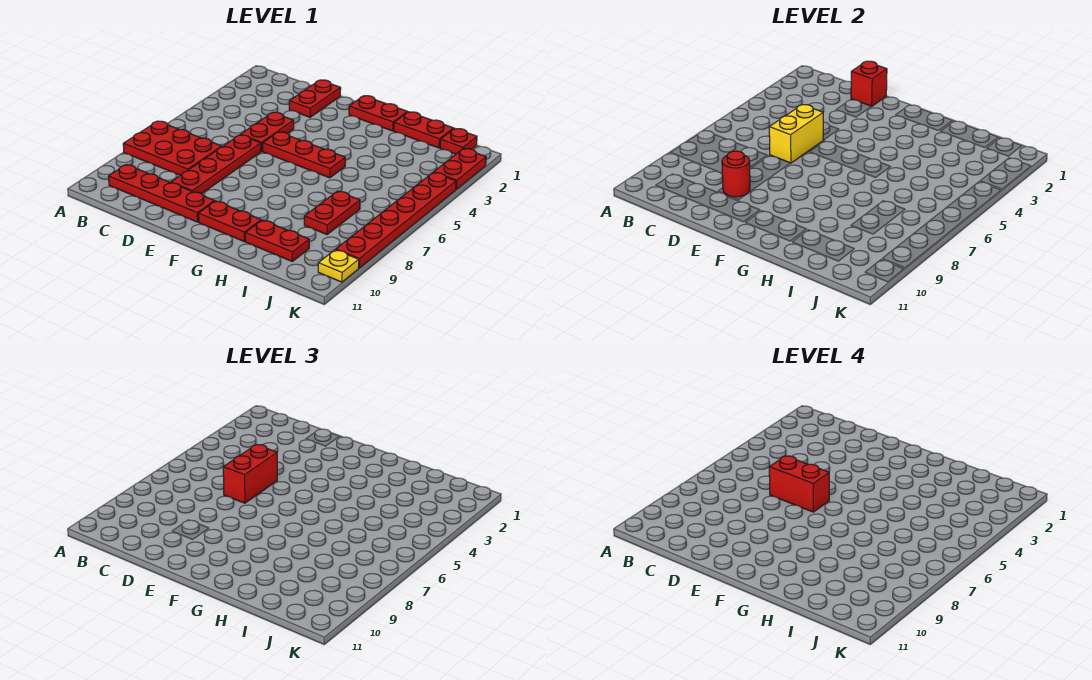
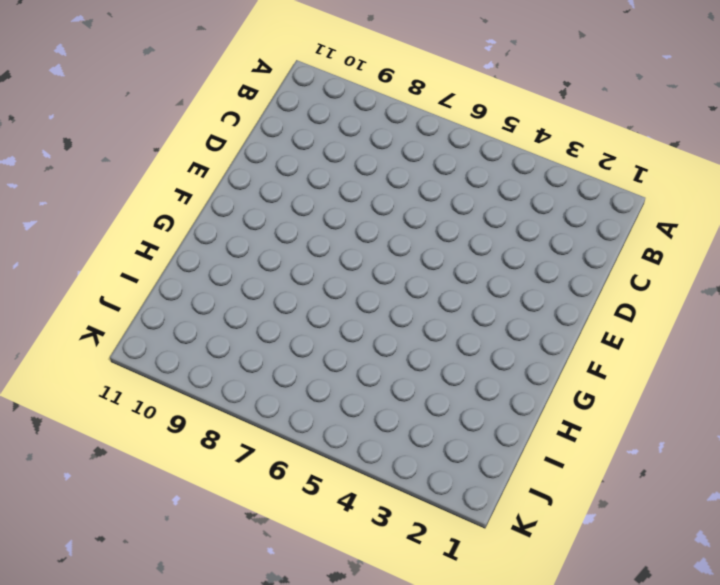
none -> red plate A7:C8 level 1
none -> red plate B10:E10 level 1
none -> red plate D1:D2 level 1

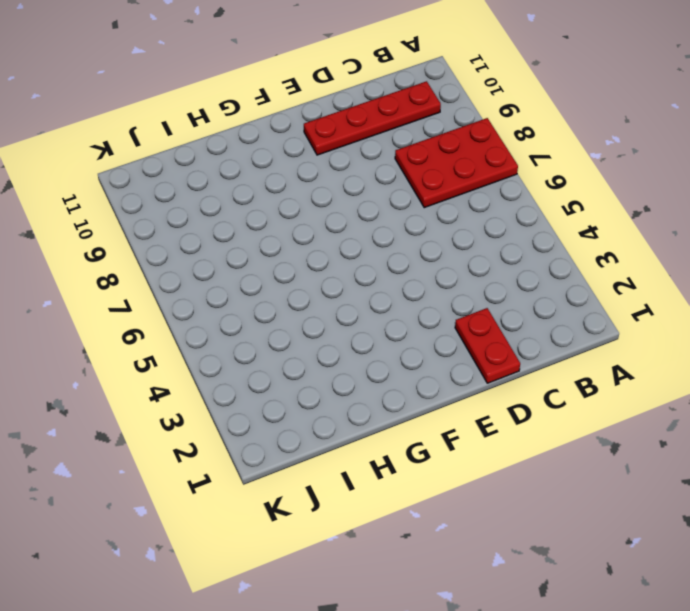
none -> red plate D4:D5 level 1
none -> red plate D6:D9 level 1
none -> red plate E5:G5 level 1

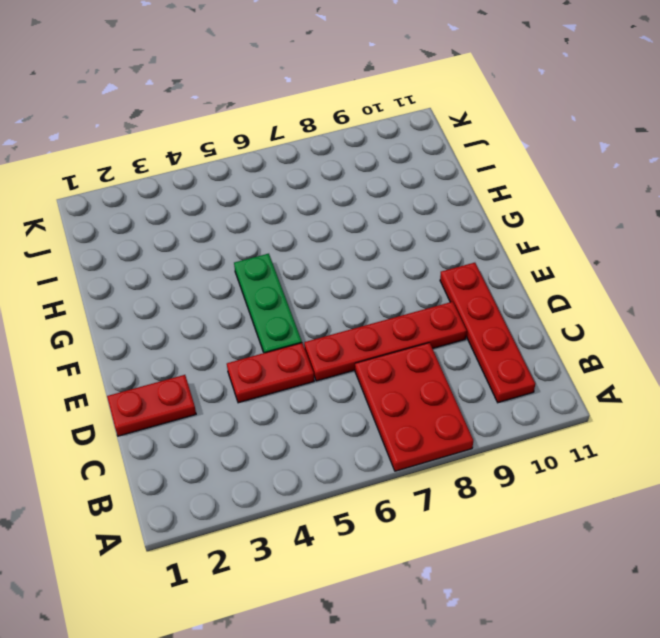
green plate E5:G5 level 1 -> red plate E5:G5 level 1
none -> red plate F1:G1 level 1
none -> red plate F10:G10 level 1
none -> red plate H1:I1 level 1

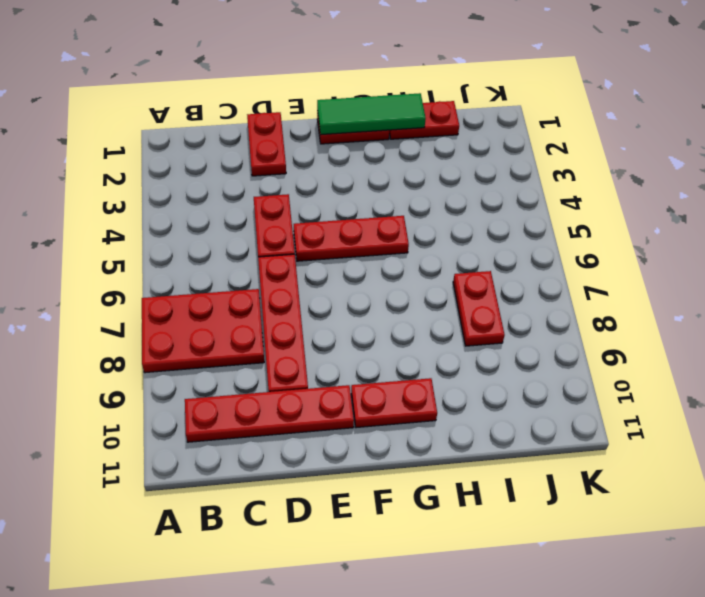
green tile F1:H1 level 2 -> none
none -> red plate H10:I10 level 1
none -> red plate J1 level 1
none -> red plate K2:K3 level 1

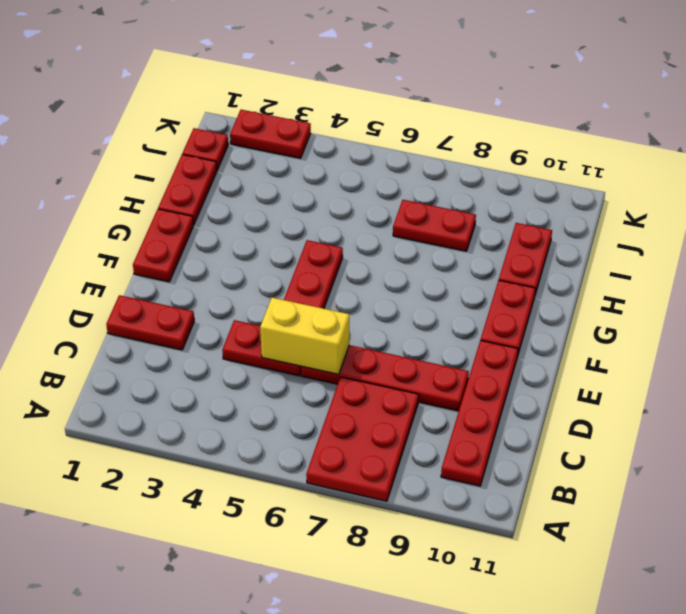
none -> red plate K4:K9 level 1
none -> yellow plate K10 level 1
none -> red brick D1 level 2

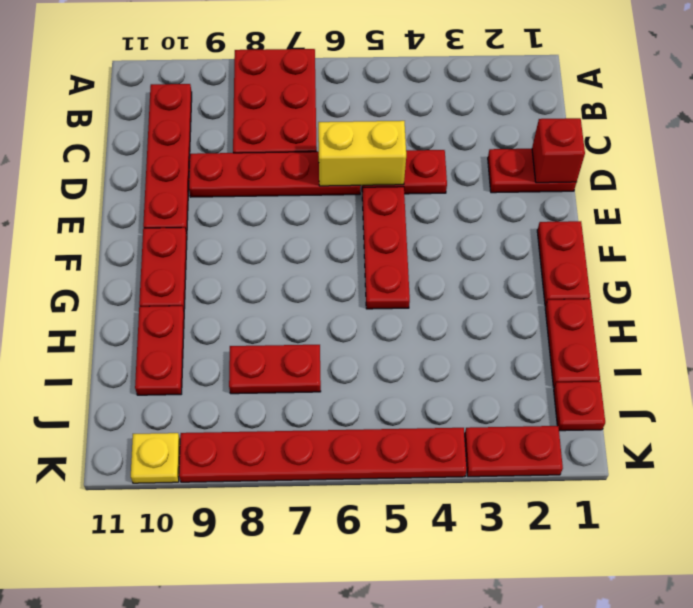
none -> red round brick D9 level 2
none -> red brick D5:D6 level 3
none -> red brick D6:E6 level 4

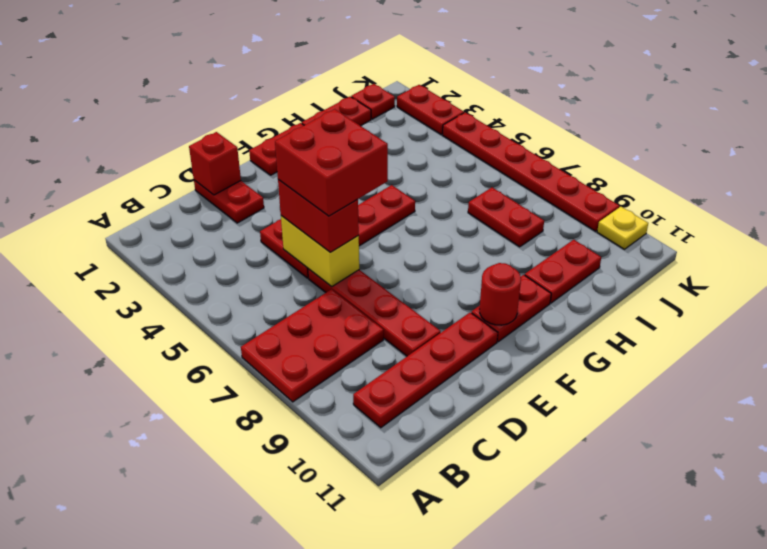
red brick D5:E6 level 4 -> red brick D6:E6 level 4
red round brick F10 level 2 -> red round brick D9 level 2

